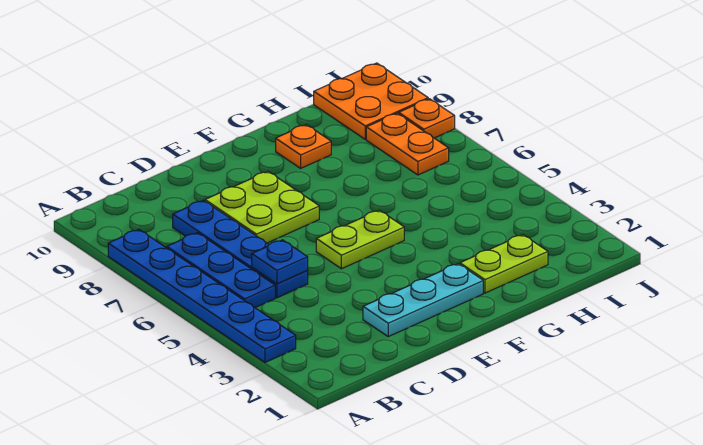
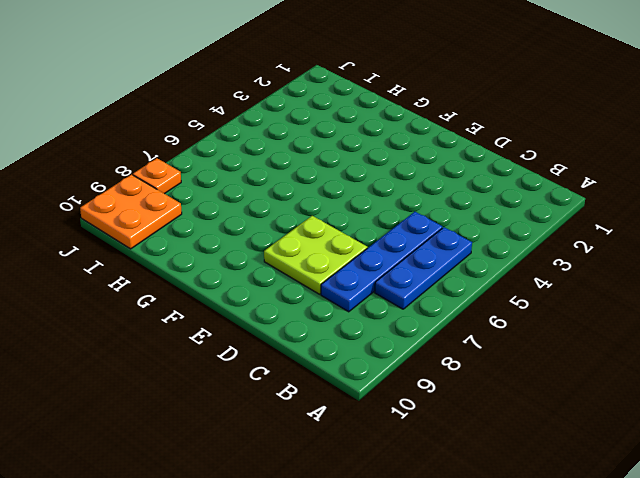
none -> blue plate A3:A8 level 1
none -> cyan plate D2:F2 level 1
none -> lime plate E5:F5 level 1

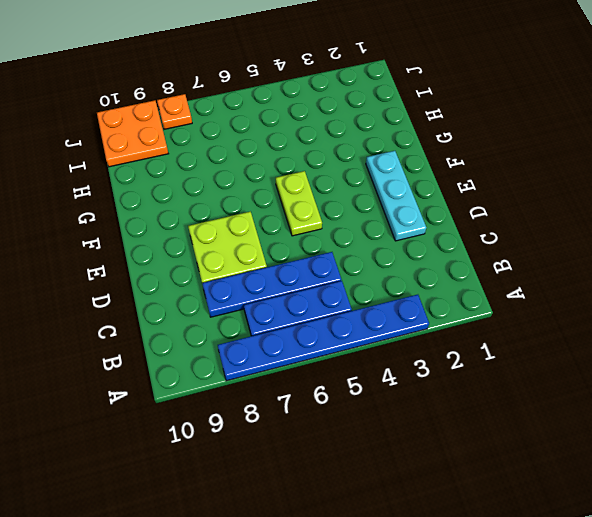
none -> lime plate G2:H2 level 1
none -> orange plate G9 level 1
none -> orange plate I7:I8 level 1

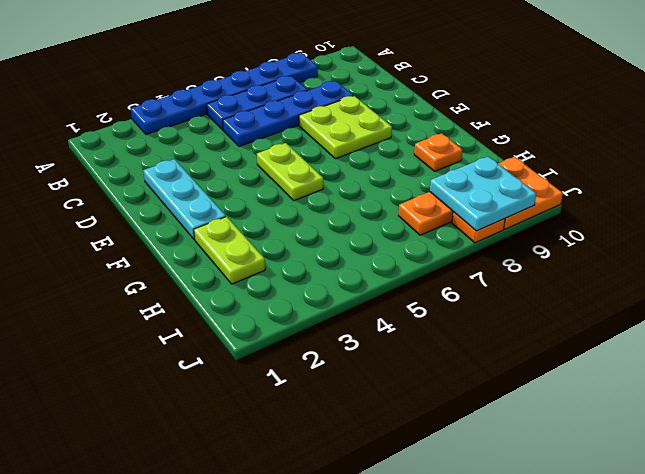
cyan plate I8:J9 level 2 -> none
none -> blue plate C5 level 2

